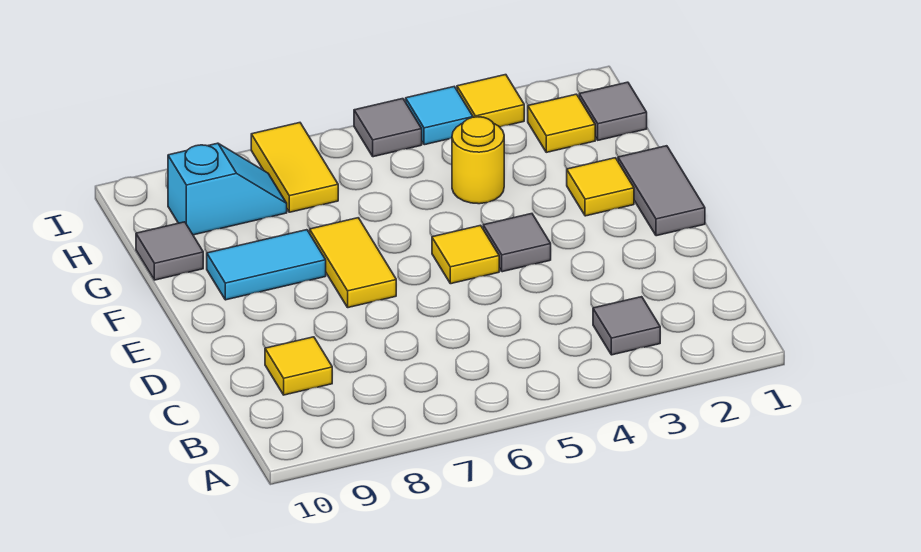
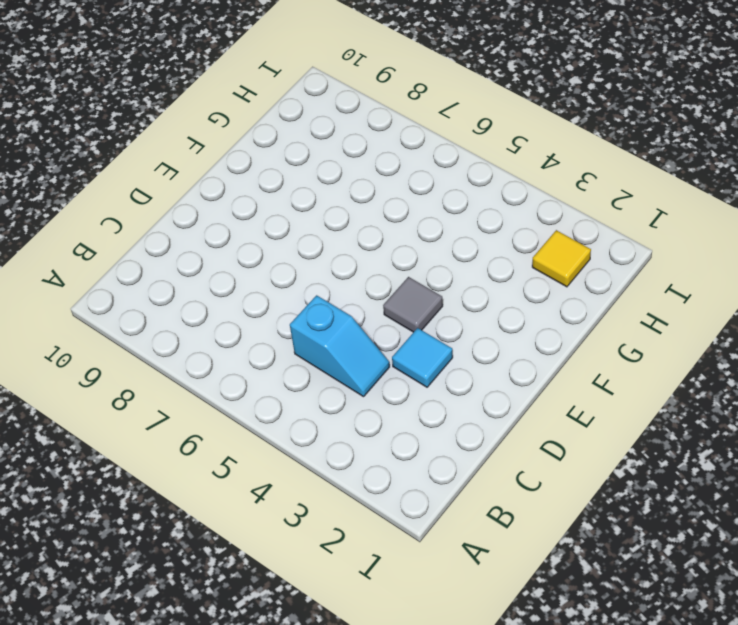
cyan slope C4:C5 level 1 top 5 -> cyan slope H8:H9 level 1 top 9
cyan tile D3 level 1 -> cyan tile I4 level 1
none -> grey tile B3 level 1
none -> yellow tile C9 level 1
none -> grey tile E1:F1 level 1

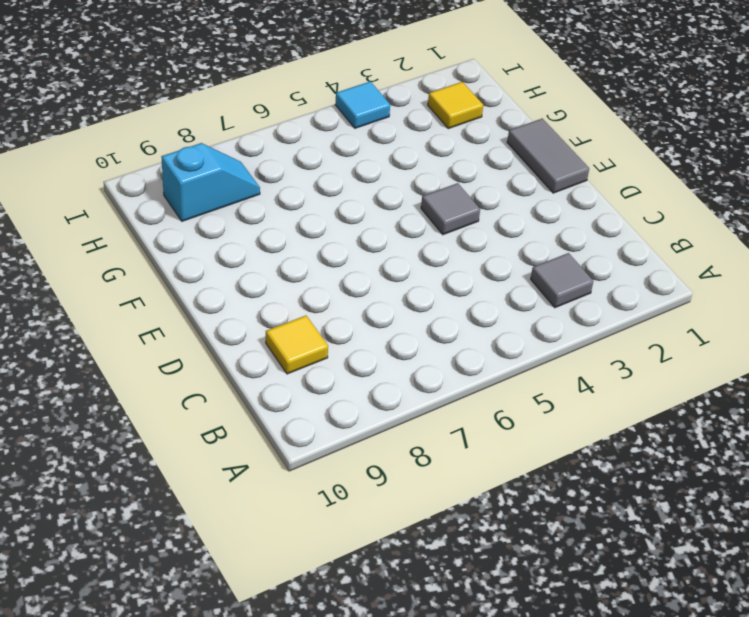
none -> yellow tile E5 level 1
none -> yellow tile E7:F7 level 1
none -> yellow tile F2 level 1

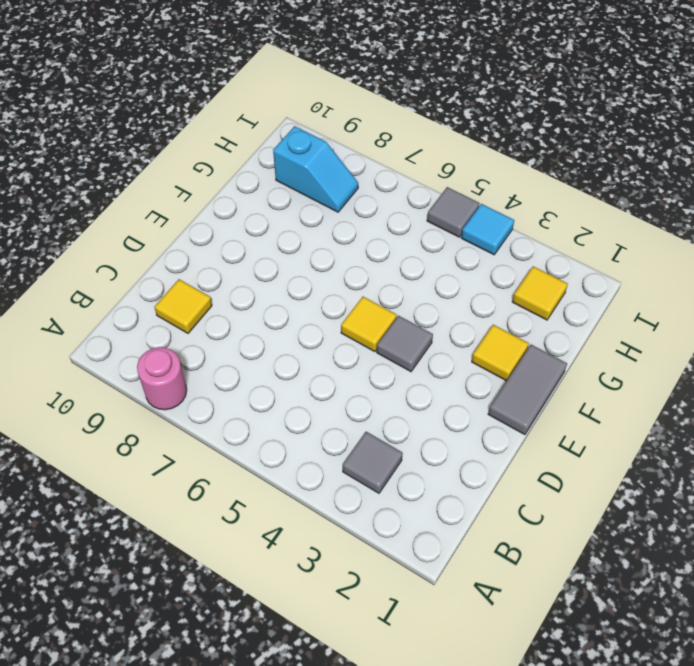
pink round brick A8 level 1 -> none
none -> yellow tile E7:F7 level 1
none -> cyan tile F8:F9 level 1
none -> yellow round brick G4 level 1

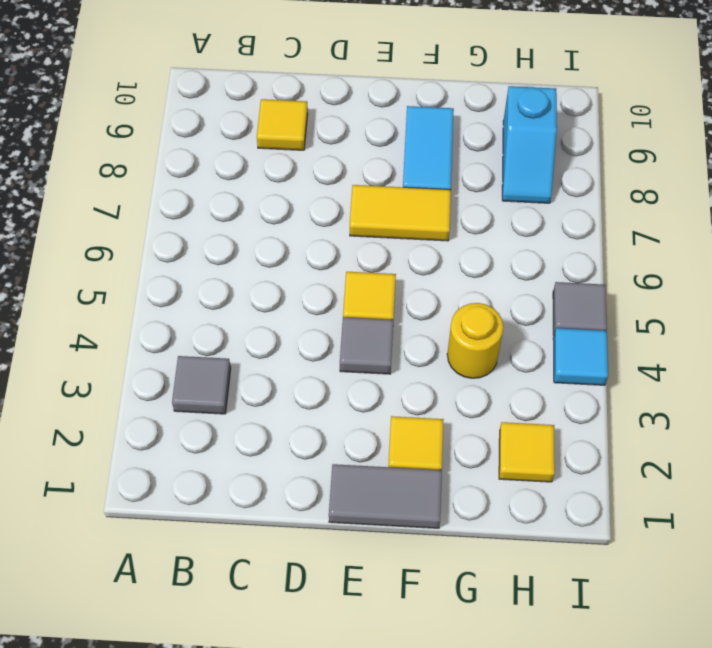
none -> grey tile G10 level 1
none -> grey tile H1 level 1
none -> yellow tile H7:I7 level 1

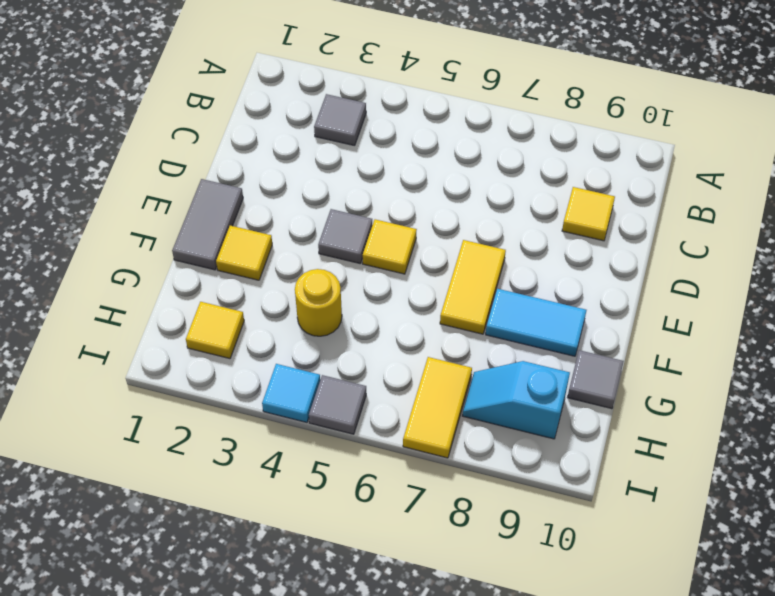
none -> grey tile H1 level 1
none -> yellow tile I3 level 1

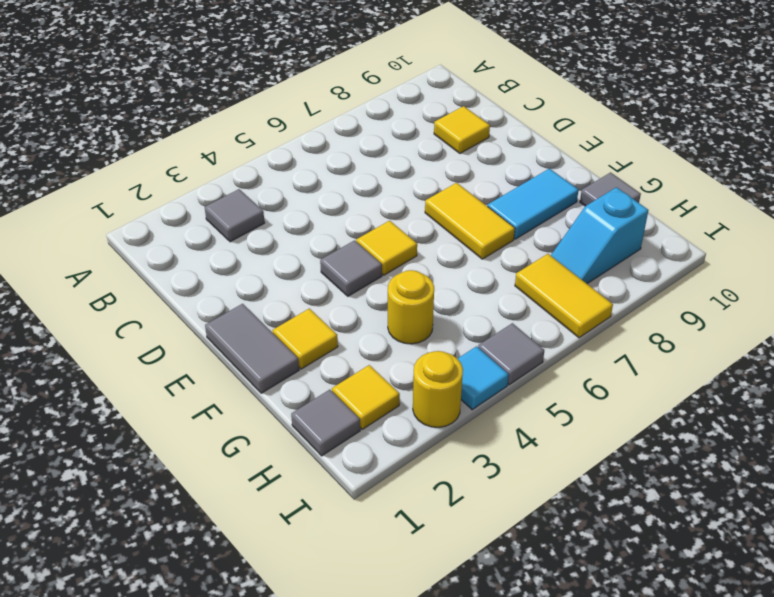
yellow round brick I3 level 1 -> yellow tile I3 level 1

